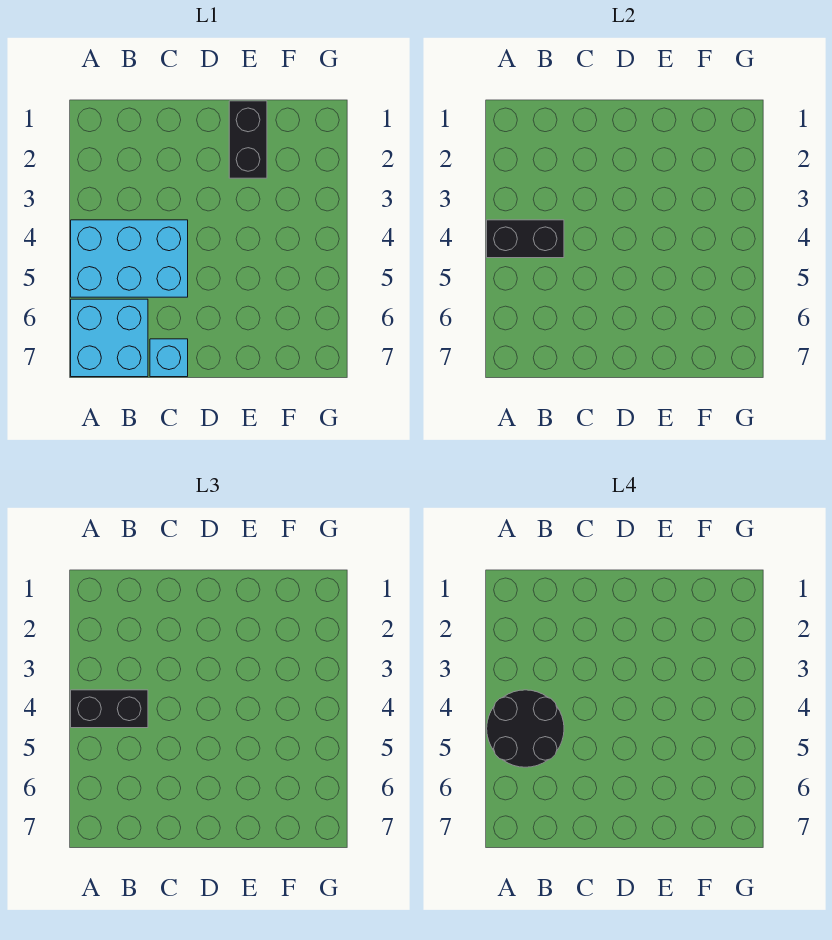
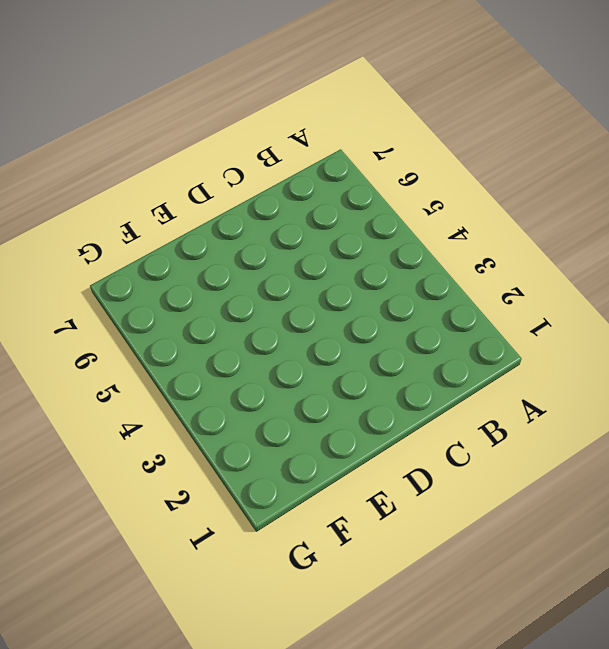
none -> cyan brick A4:C5 level 1
none -> cyan brick A6:B7 level 1

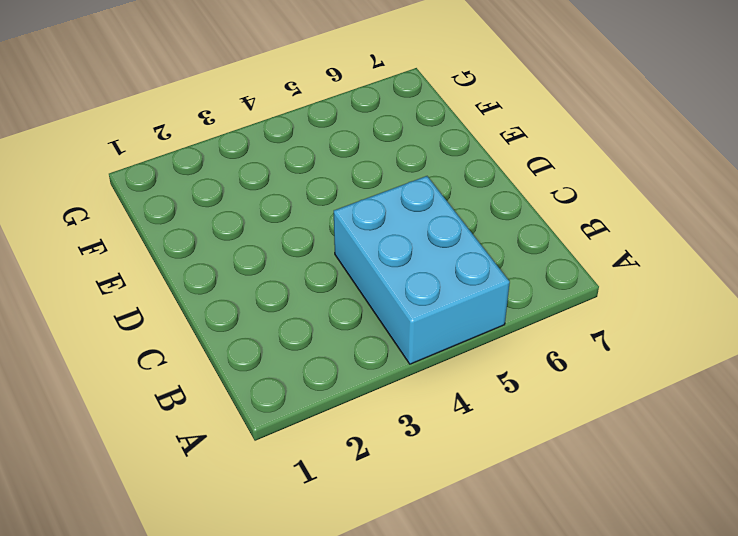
none -> cyan brick A6:B7 level 1
none -> cyan brick C7 level 1

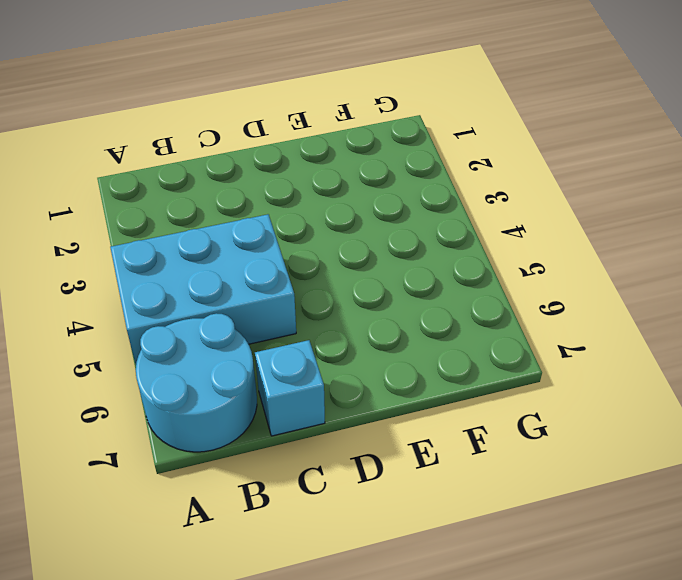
cyan round brick A6:B7 level 1 -> cyan brick A6:B7 level 1
none -> black brick E1:E2 level 1
none -> black brick A4:B4 level 2

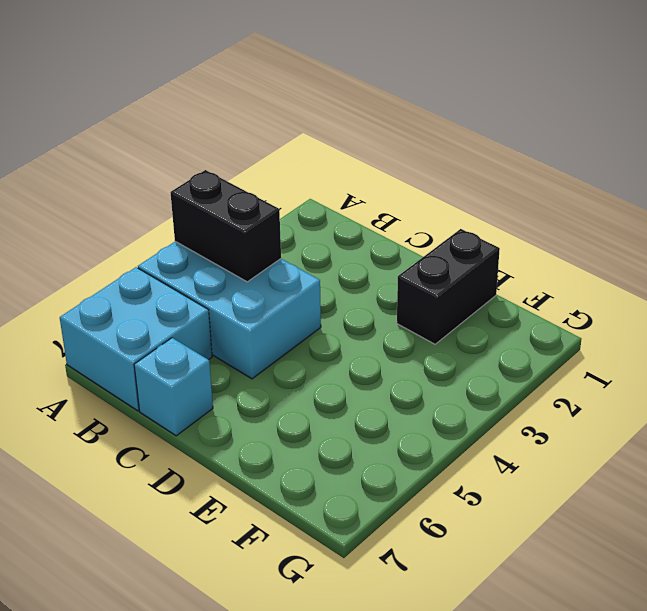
none -> black brick A4:B4 level 3
none -> black round brick A4:B5 level 4

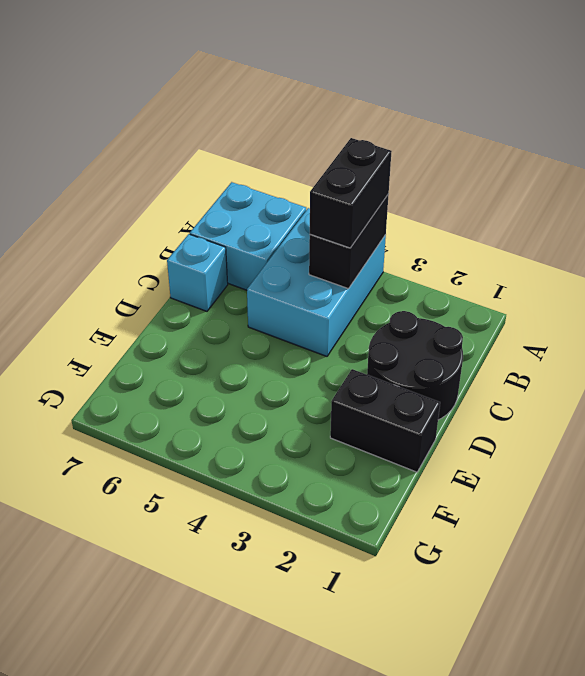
black round brick C1:D2 level 1 -> black round brick A4:B5 level 4

